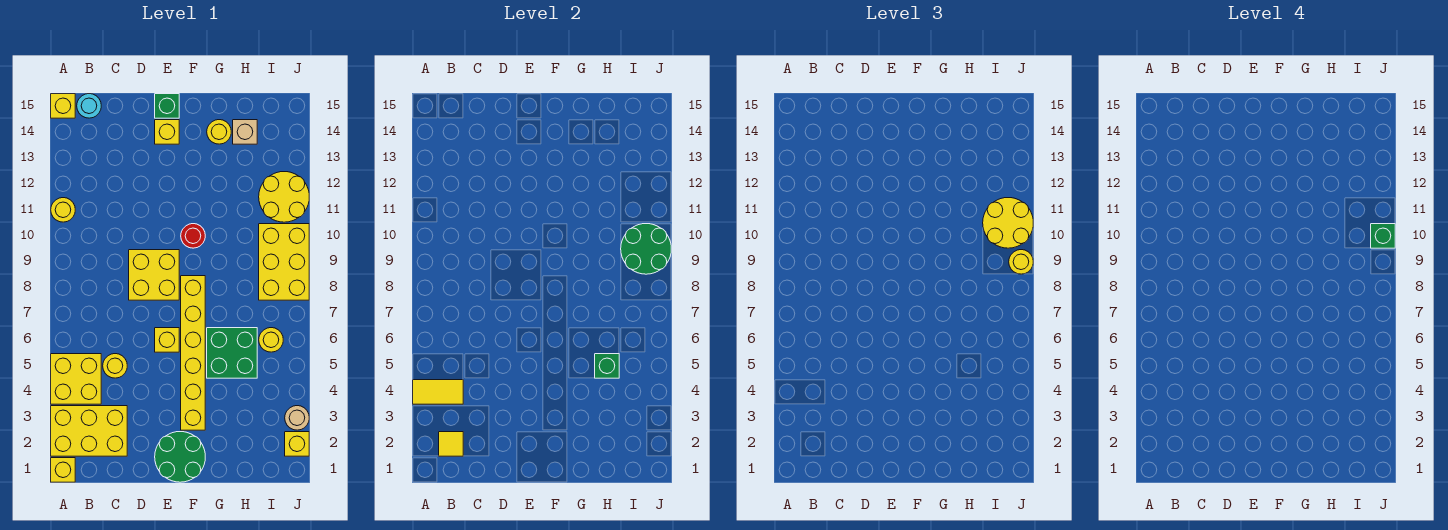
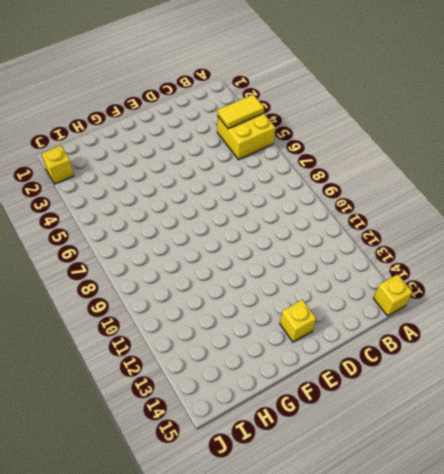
none -> yellow brick A1 level 1
none -> yellow brick A2:C3 level 1
none -> yellow round brick A11 level 1

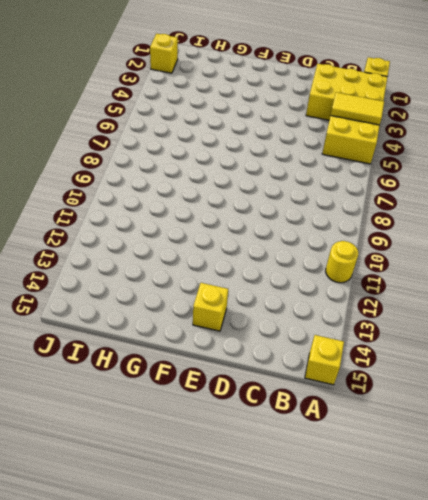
none -> cyan round brick B15 level 1
none -> yellow round brick C5 level 1
none -> yellow brick D8:E9 level 1

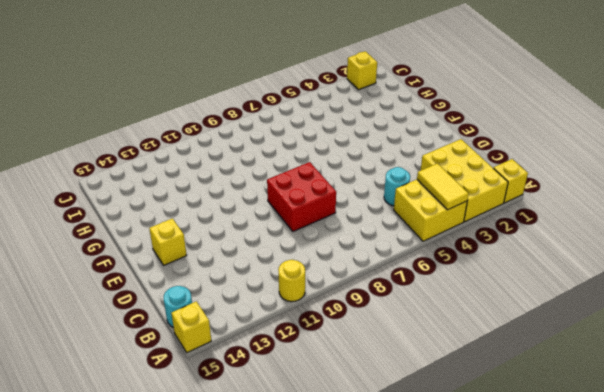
cyan round brick C5 level 1 -> yellow round brick C5 level 1
red brick D8:E9 level 1 -> yellow brick D8:E9 level 1
none -> green round brick E1:F2 level 1
none -> yellow brick E6 level 1
none -> green brick E15 level 1

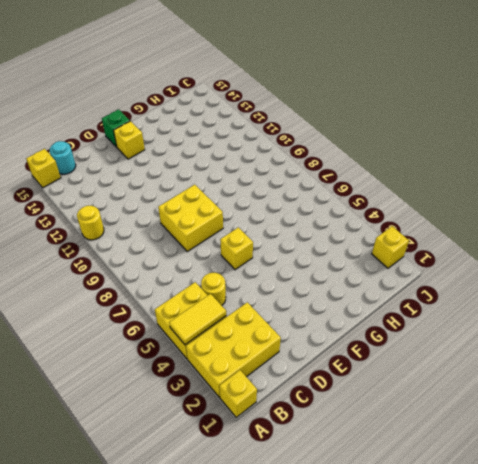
none -> green round brick E1:F2 level 1
none -> yellow brick F3:F8 level 1
none -> red round brick F10 level 1

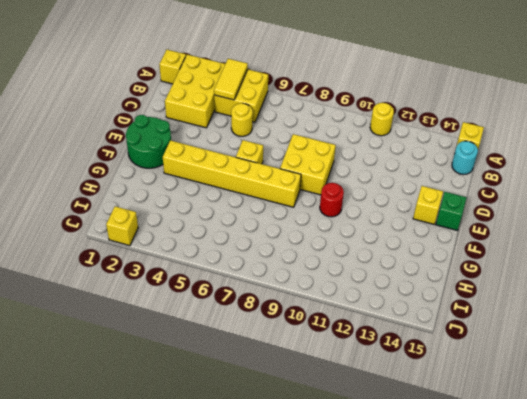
none -> green brick G5:H6 level 1
none -> yellow round brick G14 level 1
none -> tan brick H14 level 1

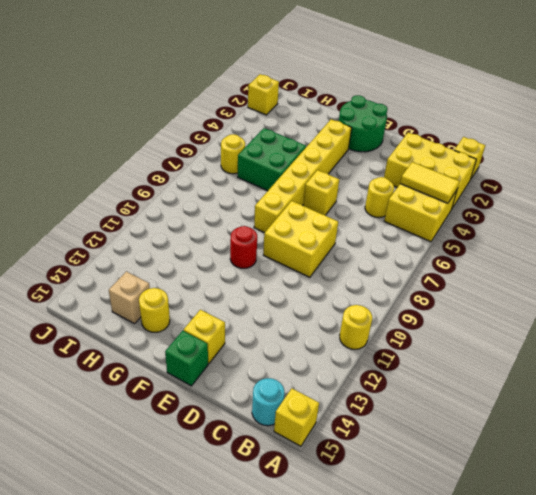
none -> yellow brick I8:J10 level 1
none -> yellow round brick I11:J12 level 1
none -> tan round brick J3 level 1

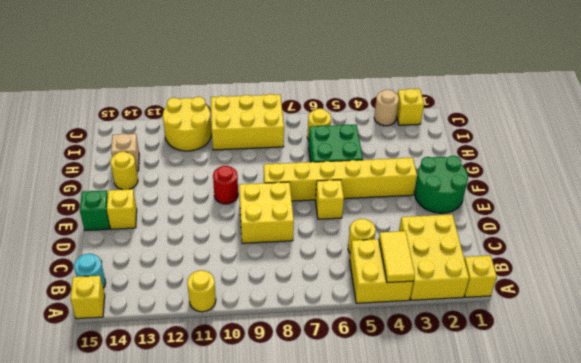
none -> yellow tile B2 level 2
none -> green brick H5 level 2
none -> green round brick I9:J10 level 2

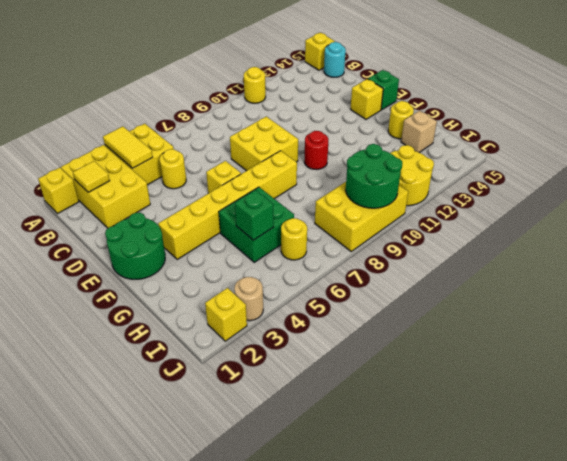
none -> yellow round brick I10:J11 level 3
none -> yellow round brick J9 level 3
none -> green brick J10 level 4

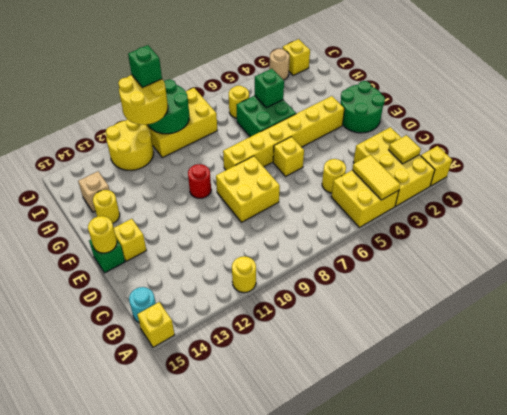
yellow round brick E15 level 2 -> yellow round brick J9 level 3

